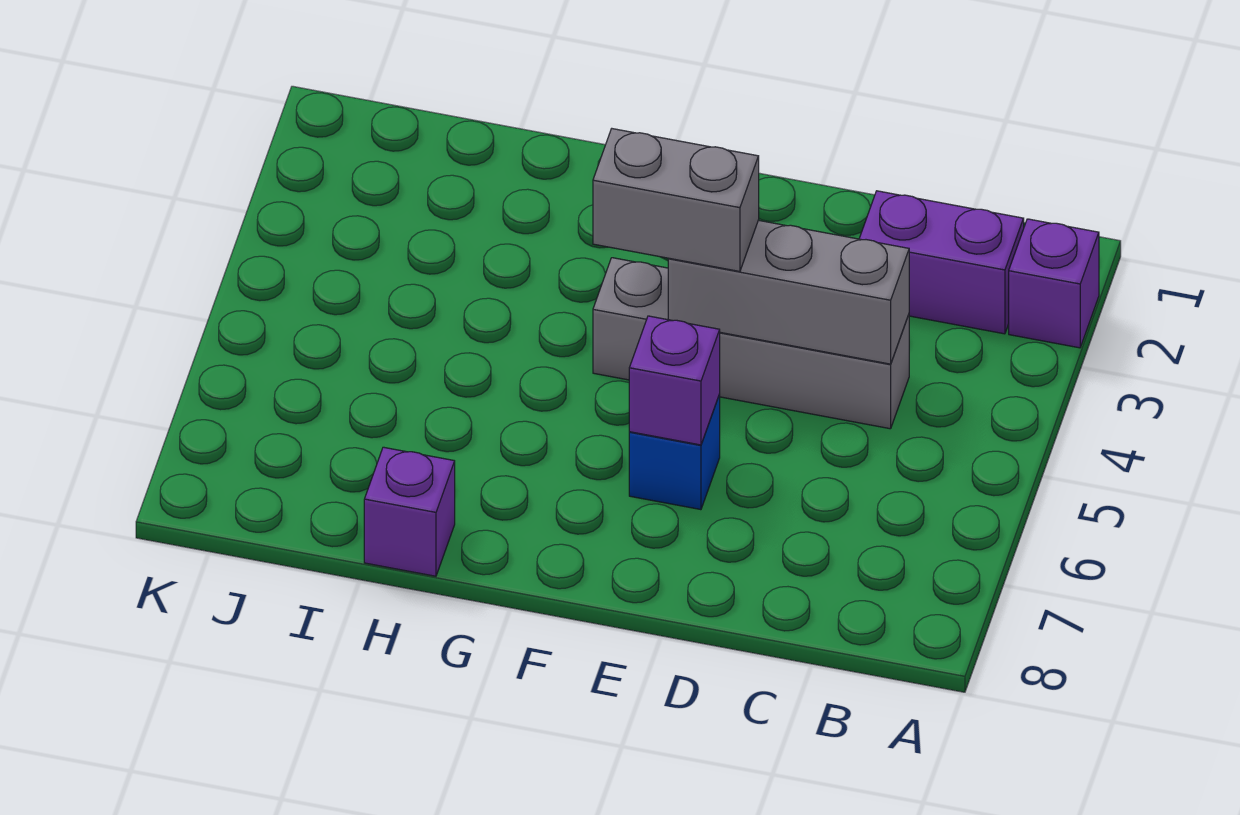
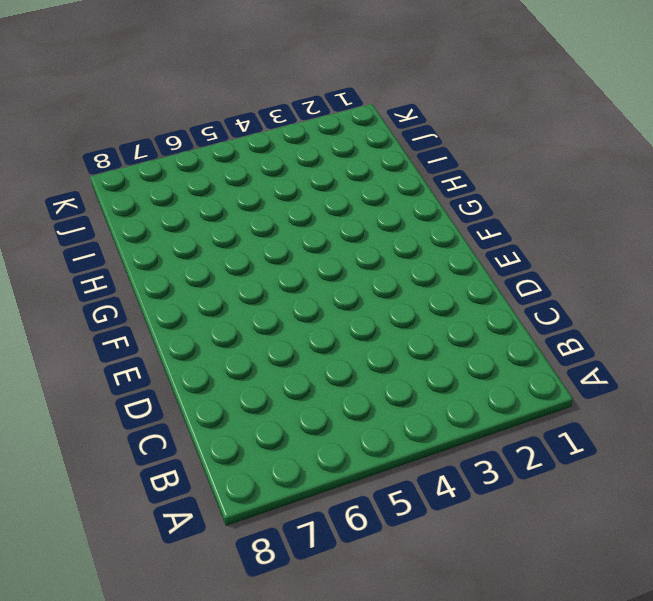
none -> purple brick A2 level 1
none -> purple brick B2:C2 level 1

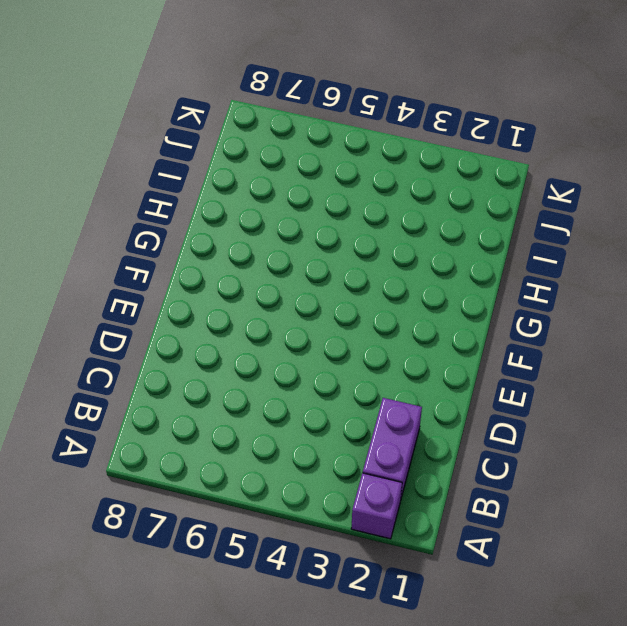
none -> grey brick C4:F4 level 1
none -> blue brick E6 level 1

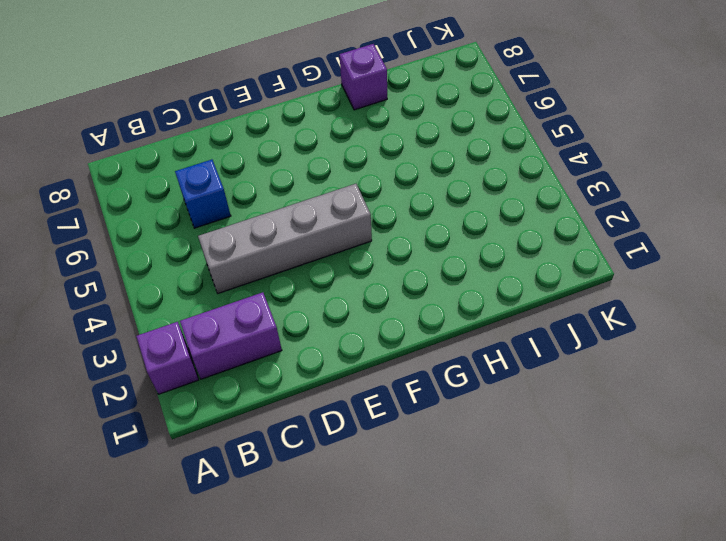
blue brick C6 level 1 -> blue brick E6 level 1
none -> grey brick C4:E4 level 2
none -> purple brick E6 level 2

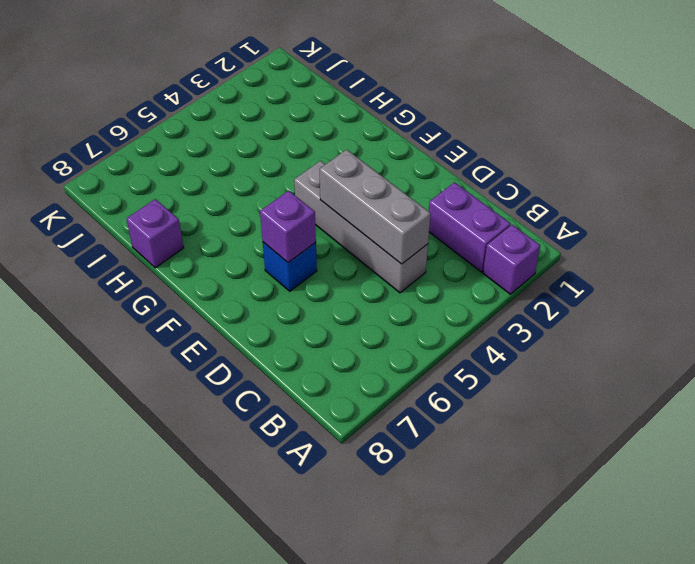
none -> grey brick E4:F4 level 3

